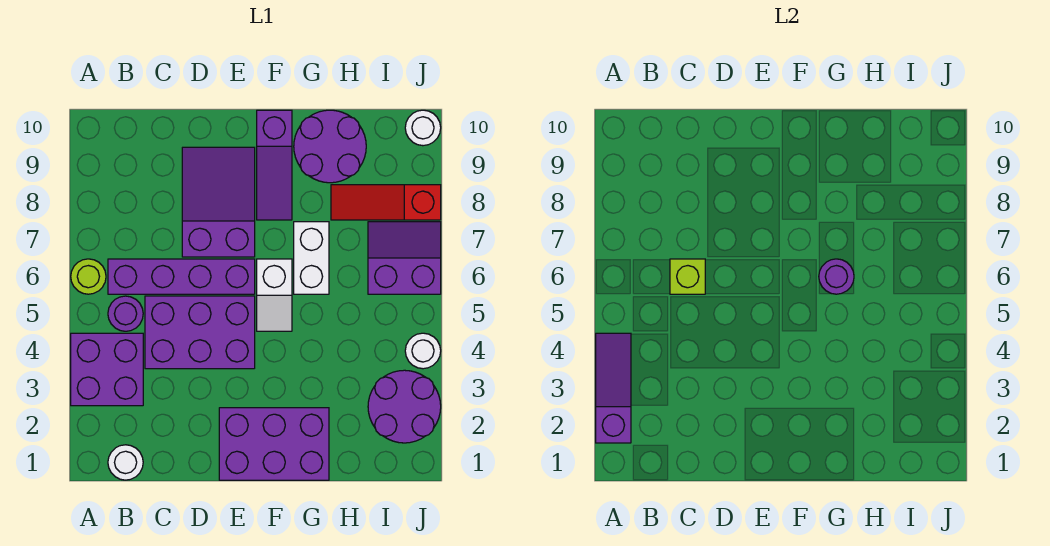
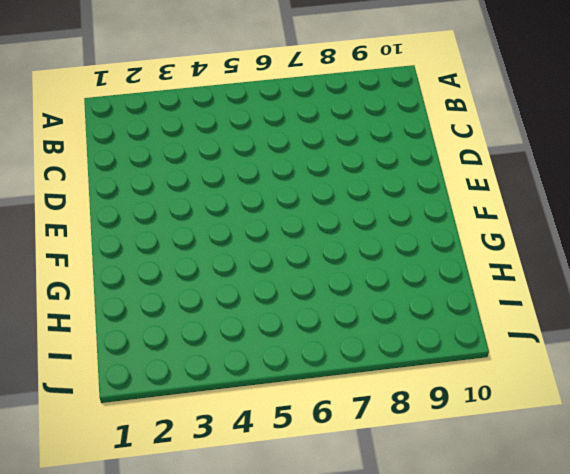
none -> purple brick A3:B4 level 1
none -> lime round brick A6 level 1
none -> white round brick B1 level 1

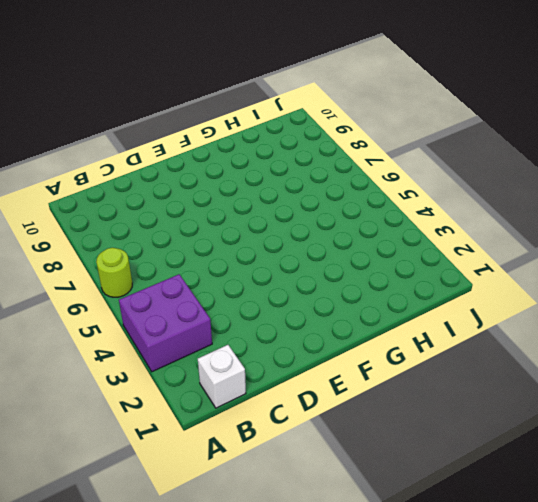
white brick B1 level 1 -> white round brick B1 level 1
none -> purple round brick B5 level 1
none -> purple brick B6:E6 level 1
none -> purple brick C4:E5 level 1

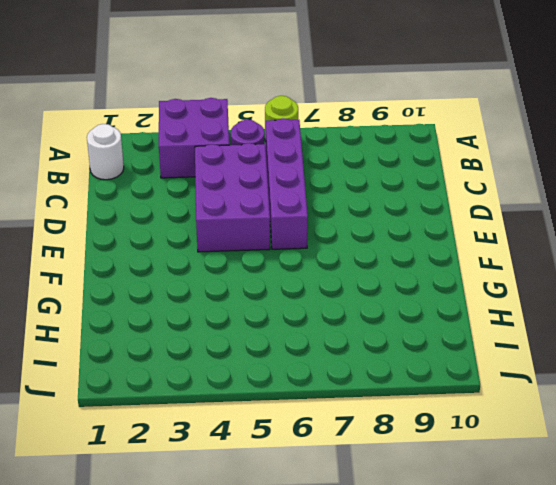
none -> purple slope D7:E9 level 1 top 7
none -> purple brick E1:G2 level 1
none -> white slope F5:F6 level 1 top 6

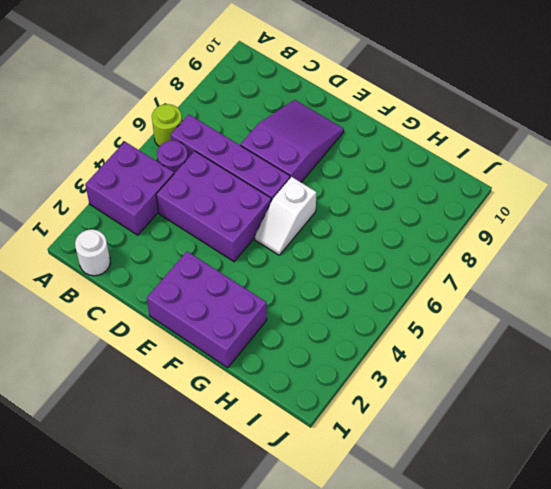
none -> purple slope F8:F10 level 1 top 10
none -> white brick G6:G7 level 1
none -> purple round brick G9:H10 level 1

